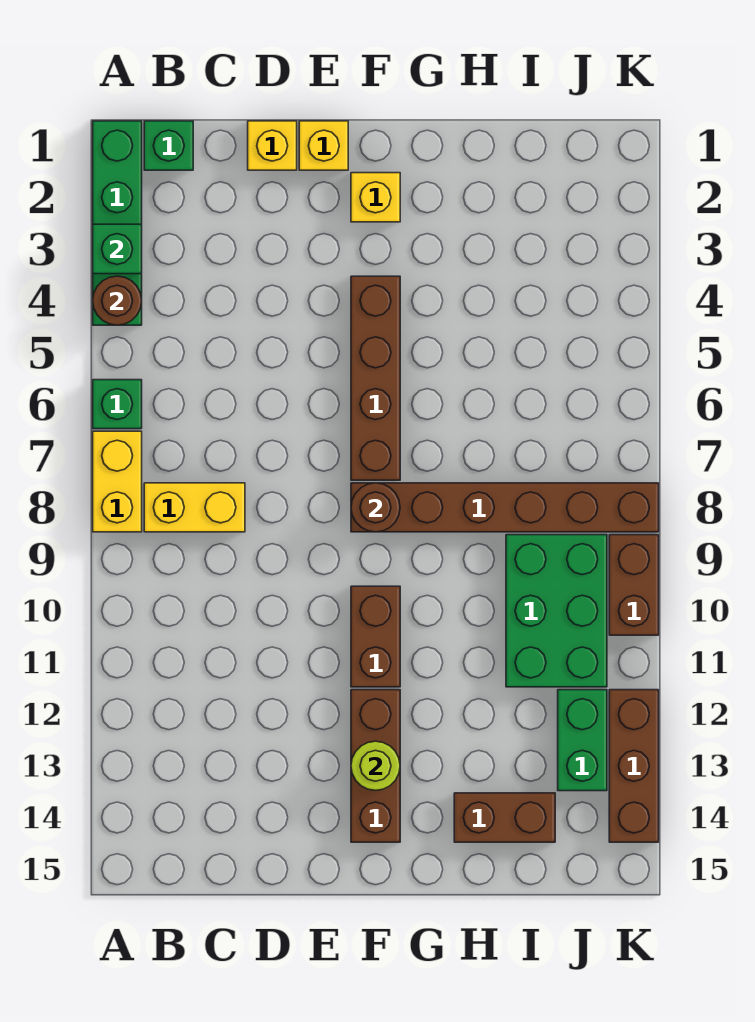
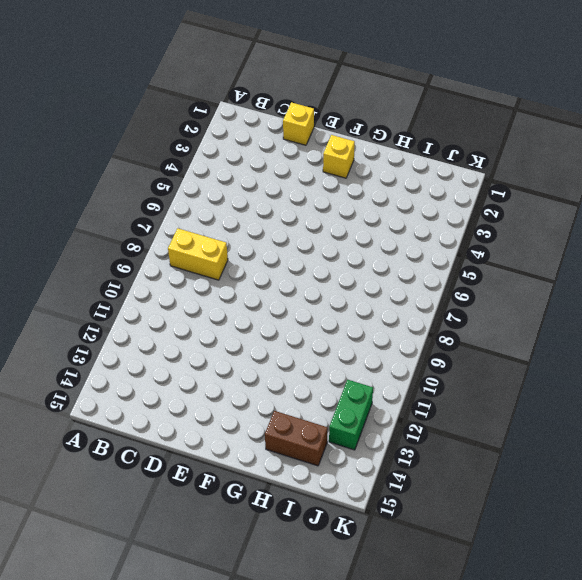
none -> green brick A1:A4 level 1
none -> green brick A6 level 1
none -> yellow brick A7:A8 level 1

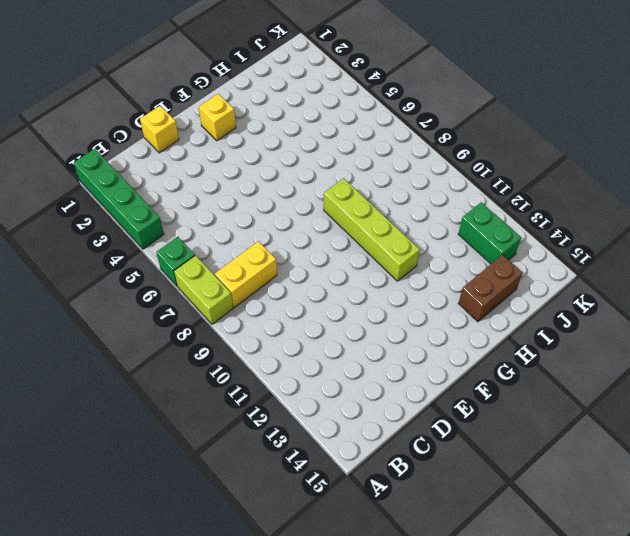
lime brick A7:A8 level 1 -> yellow brick A7:A8 level 1
lime brick G8:G11 level 1 -> brown brick F8:K8 level 1
none -> green brick B1 level 1
none -> yellow brick E1 level 1
none -> brown brick F4:F7 level 1

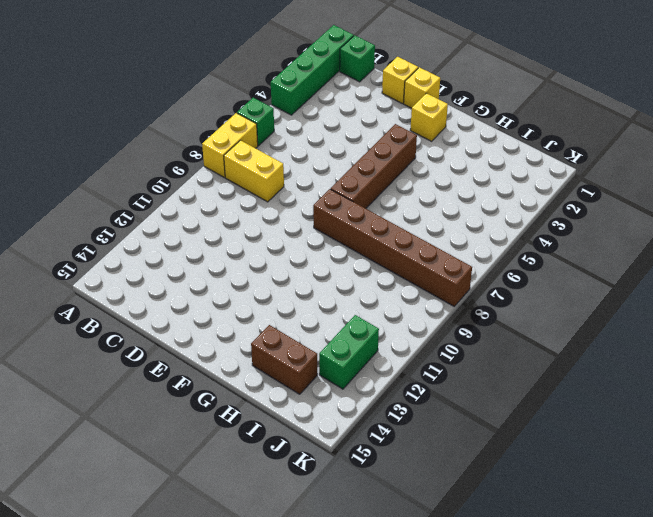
none -> brown brick F10:F11 level 1
none -> brown brick F12:F14 level 1
none -> green brick I9:J11 level 1

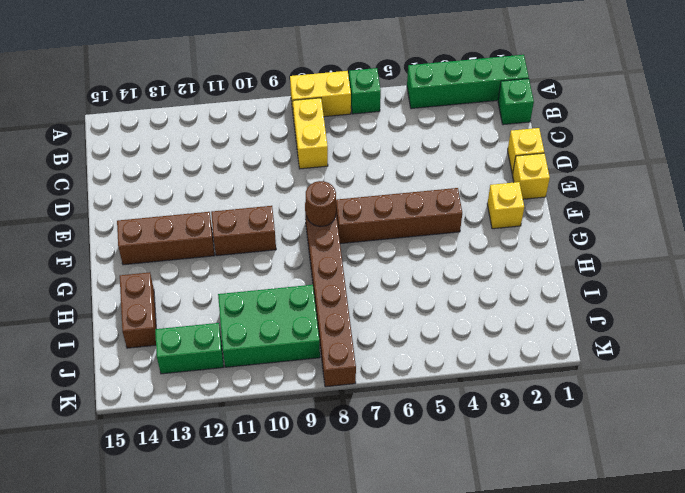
none -> brown brick K9:K10 level 1
none -> brown brick K12:K14 level 1
none -> green brick A3 level 2

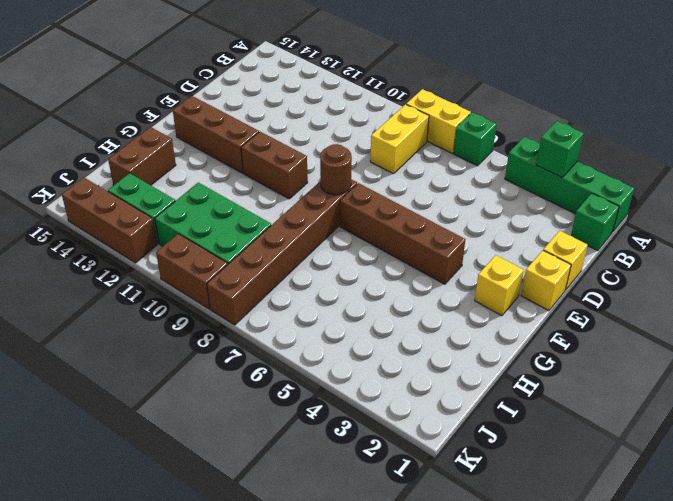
none -> brown round brick A4 level 2
none -> lime round brick F13 level 2

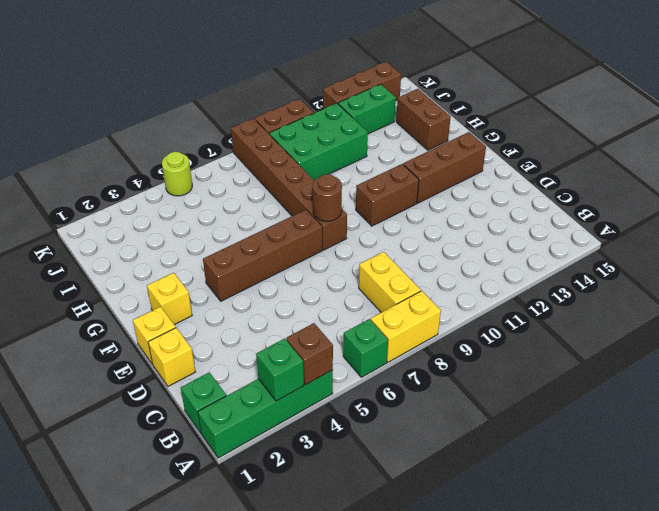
brown brick A4 level 2 -> brown round brick A4 level 2
lime round brick K5 level 1 -> lime round brick F13 level 2

